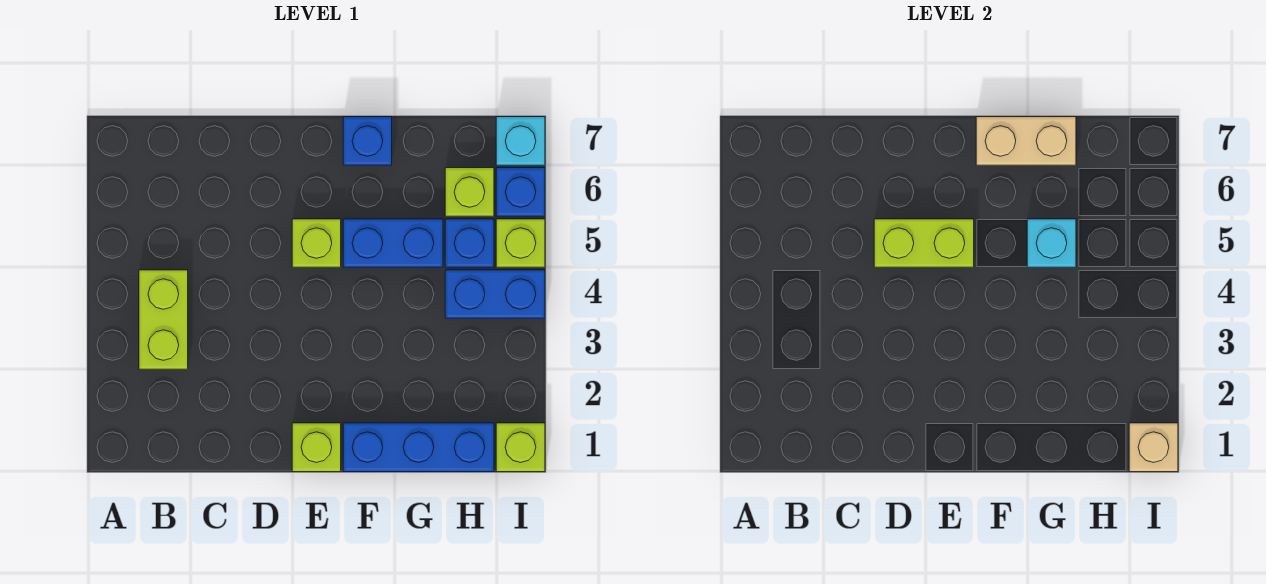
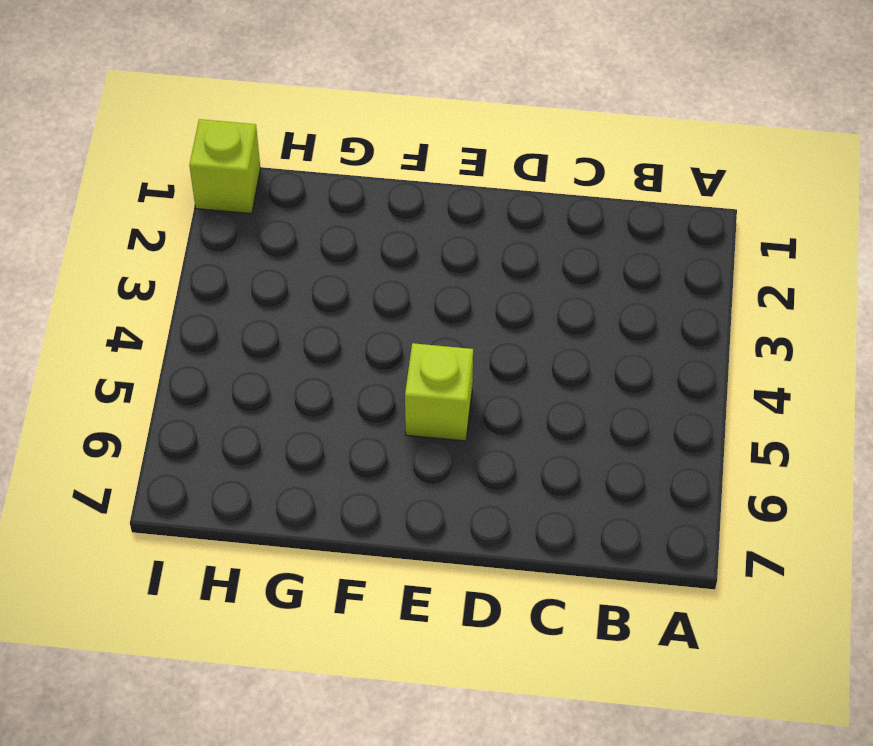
none -> lime brick B3:B4 level 1
none -> lime brick E1 level 1
none -> blue brick F1:H1 level 1

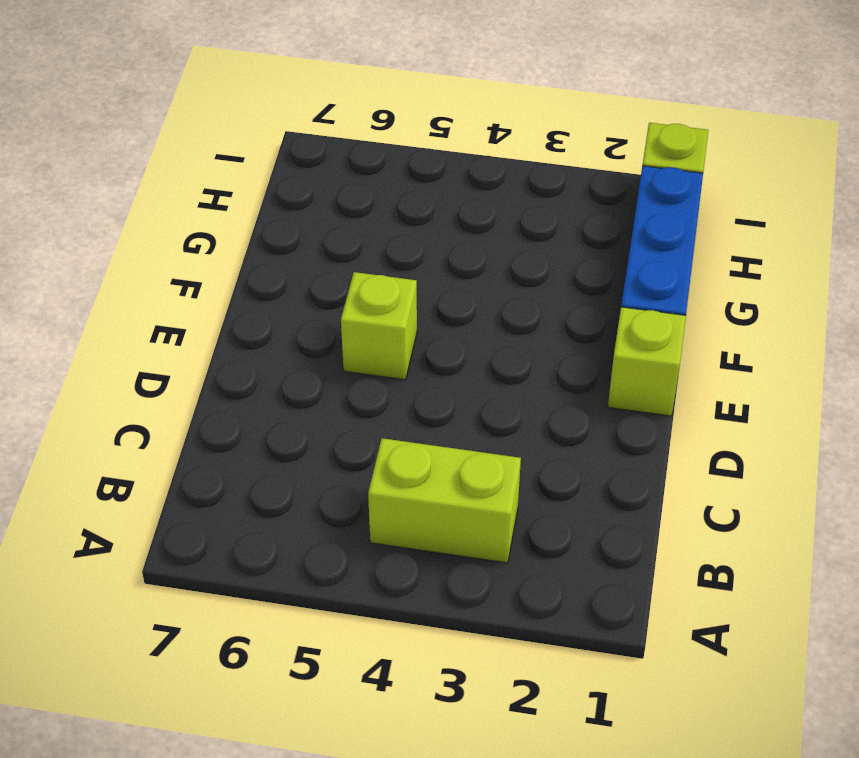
none -> blue brick F5:G5 level 1
none -> blue brick F7 level 1
none -> blue brick H4:I4 level 1

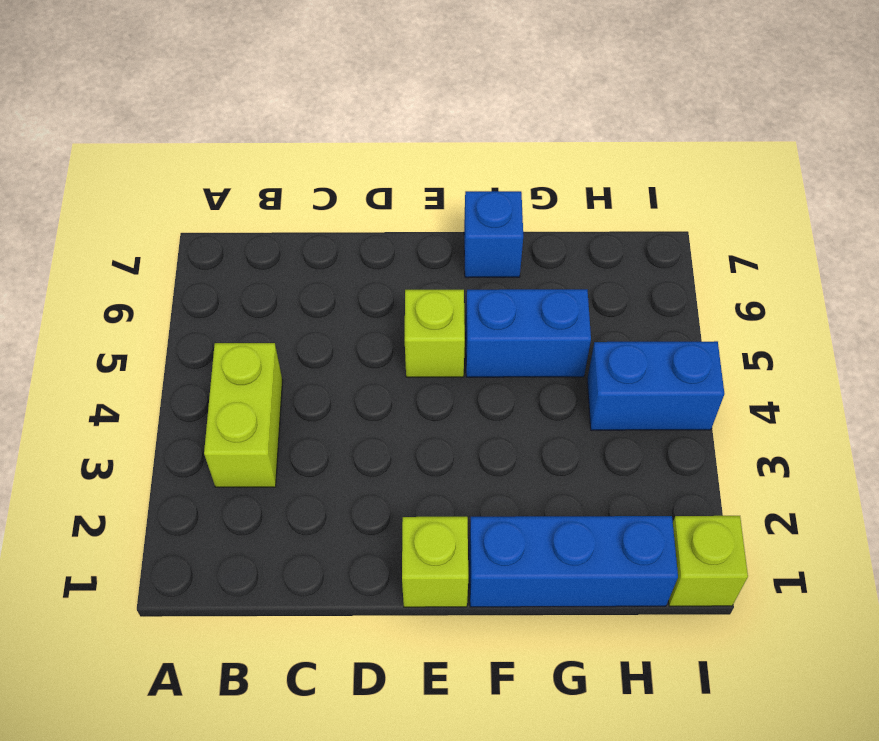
none -> blue brick H5 level 1
none -> lime brick H6 level 1
none -> lime brick I5 level 1

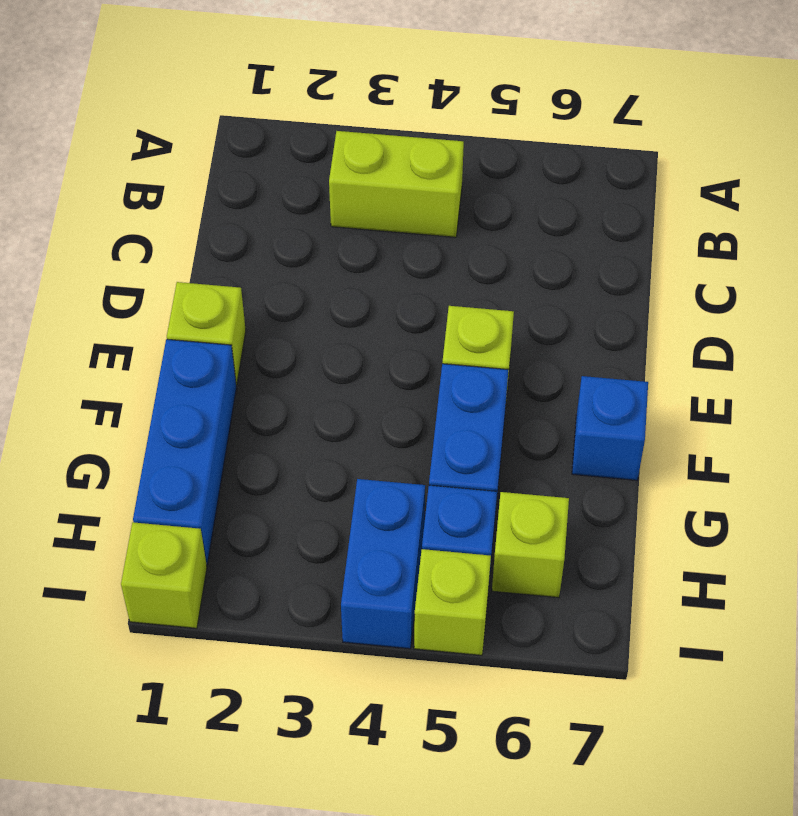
none -> blue brick I6 level 1
none -> cyan brick I7 level 1
none -> lime brick D5:E5 level 2

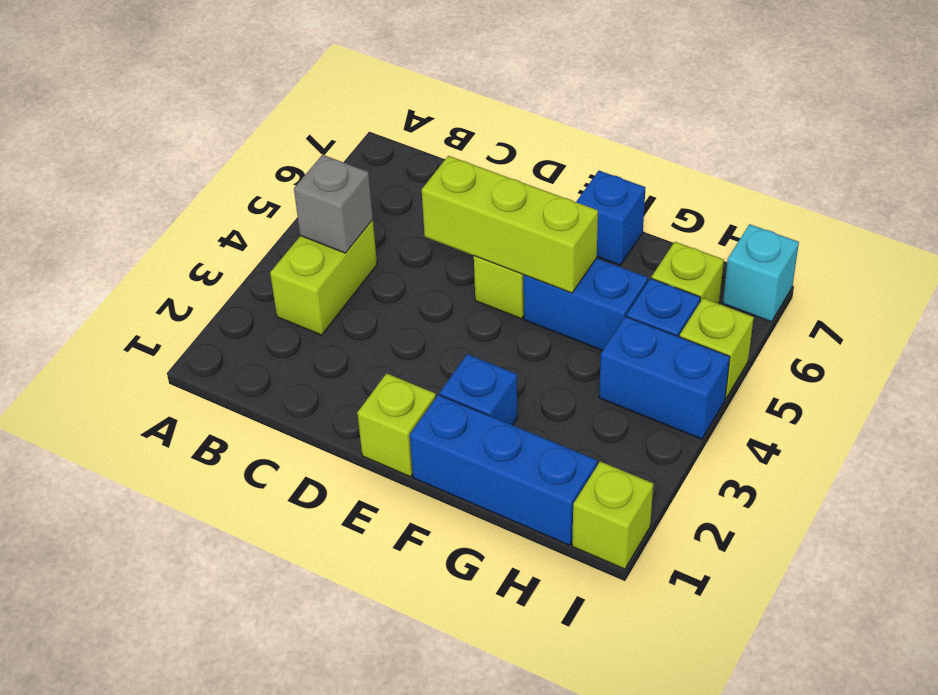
grey brick B4 level 2 -> none
lime brick D5:F5 level 2 -> lime brick D5:E5 level 2
blue brick F2 level 1 -> blue brick I6 level 1
none -> tan brick F7:G7 level 2
none -> cyan brick G5 level 2
none -> tan brick I1 level 2

